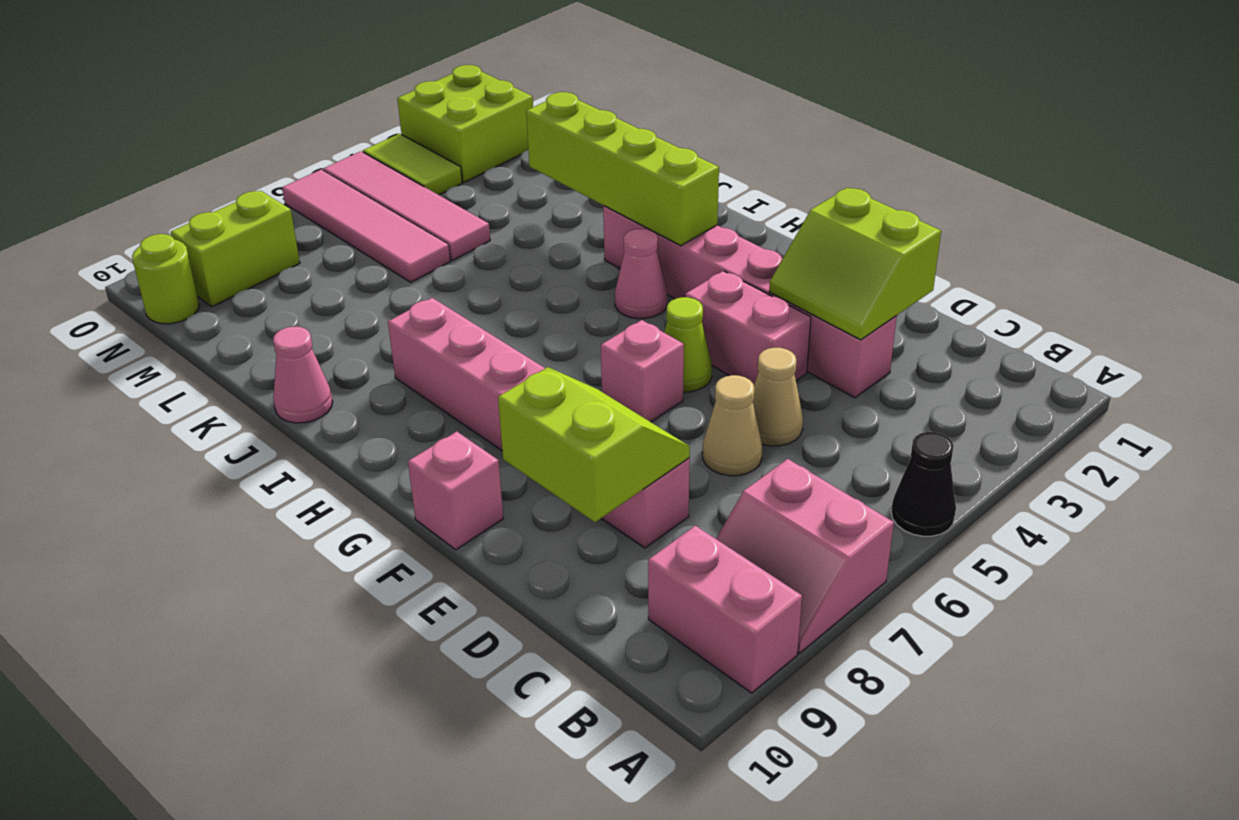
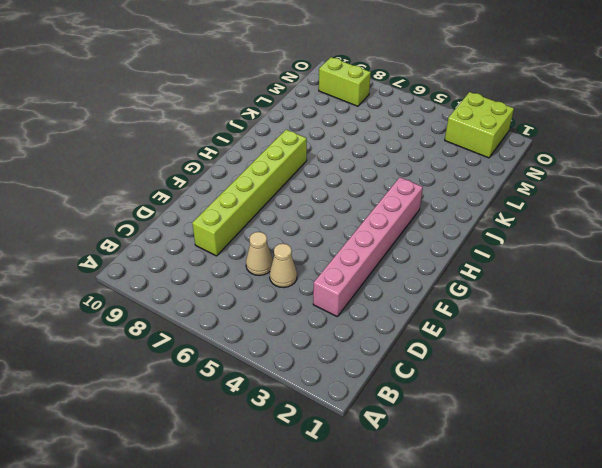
lime brick D8:I8 level 1 -> pink brick D8:I8 level 1
none -> black cone A5 level 1
none -> pink slope A7:B8 level 1 top 7
none -> pink brick A9:B9 level 1

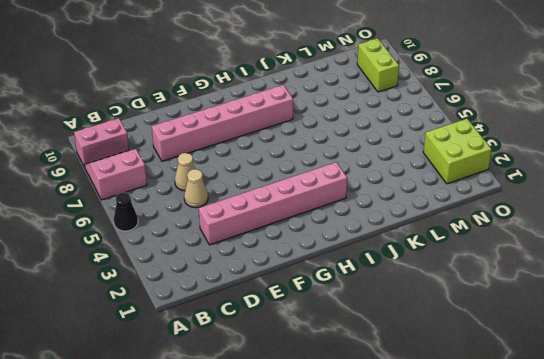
none -> pink brick E4:F4 level 1
none -> lime cone F5 level 1
none -> pink brick F6 level 1

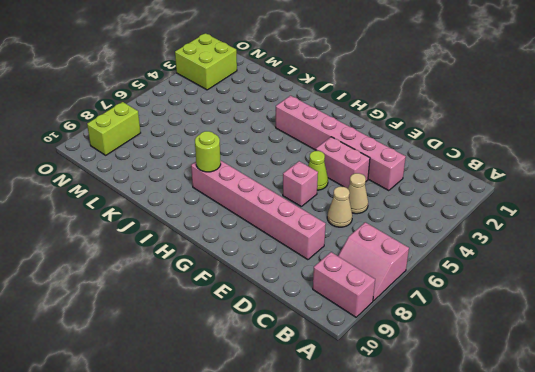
lime round brick I8 level 2 -> lime round brick N10 level 1
none -> black cone A5 level 1
none -> pink brick F10 level 1
none -> pink cone H4 level 1

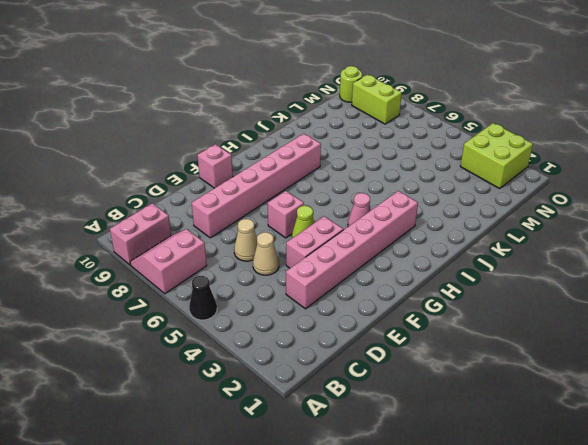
none -> pink cone J10 level 1
none -> pink tile L5:O5 level 1
none -> pink tile L6:O6 level 1

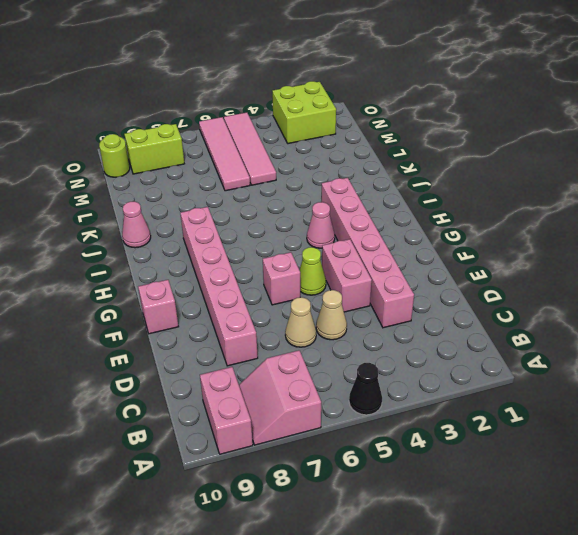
none -> lime tile N4:O4 level 1
none -> lime slope D2:E3 level 2 top 2
none -> lime slope D8:E9 level 2 top 9

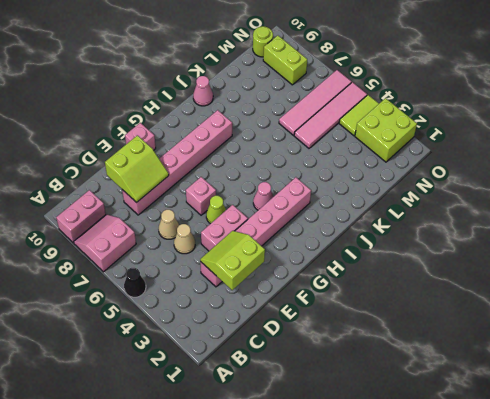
none -> lime brick H3:K3 level 2

